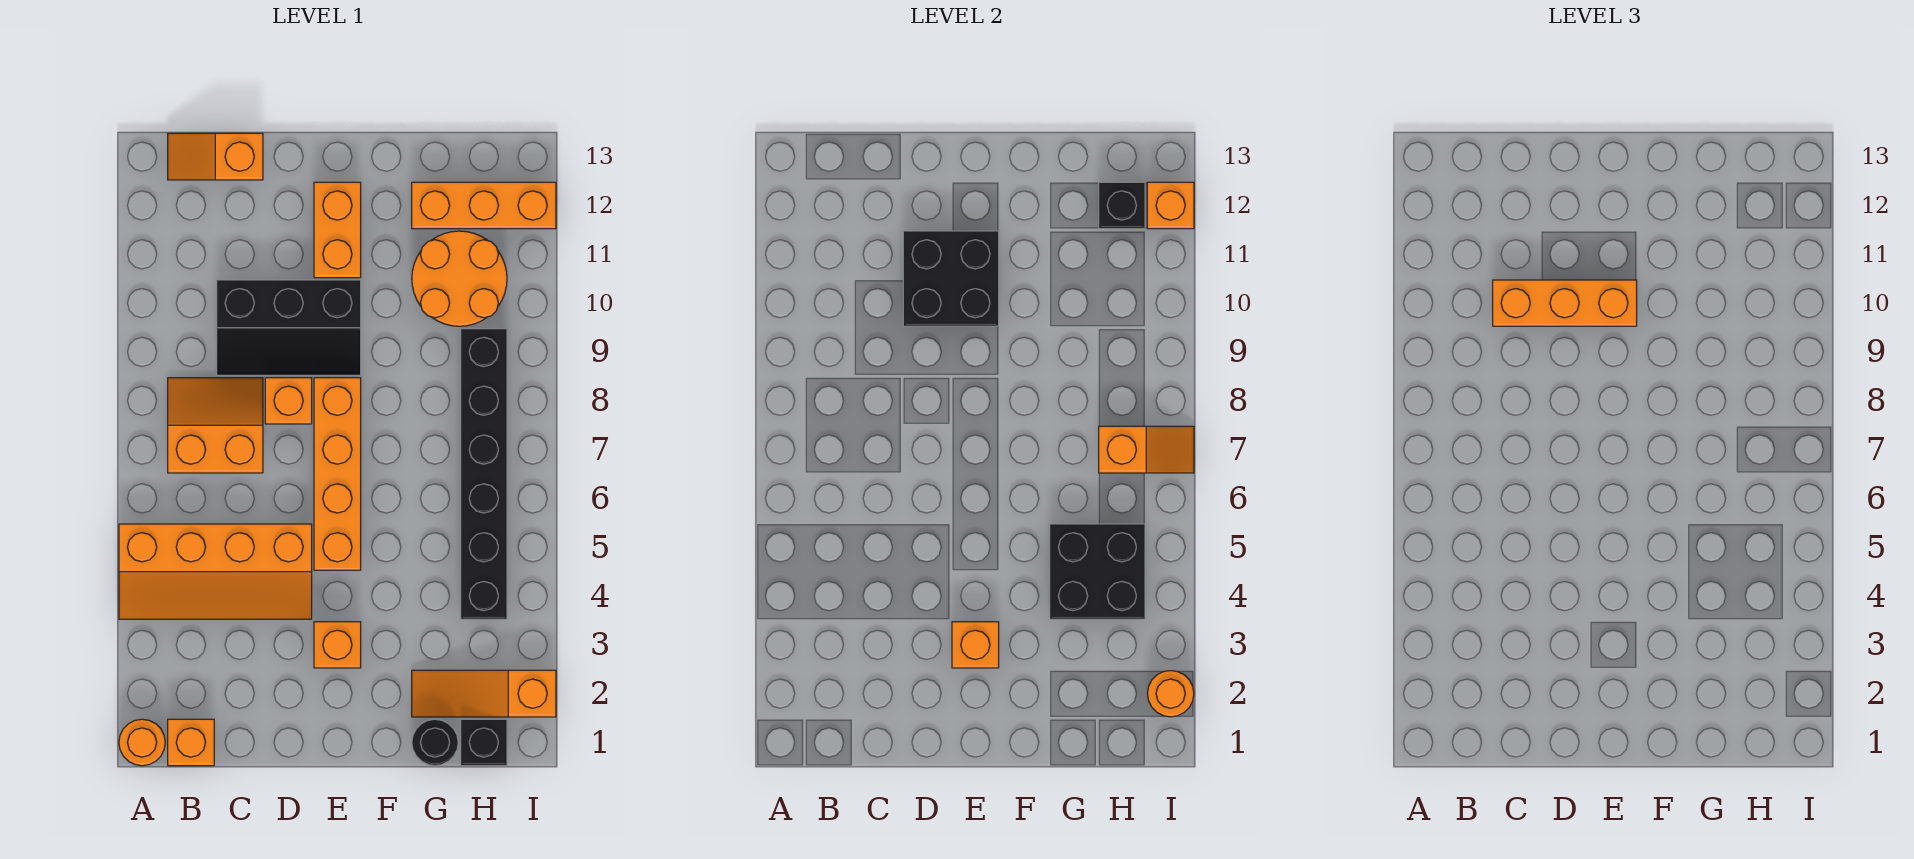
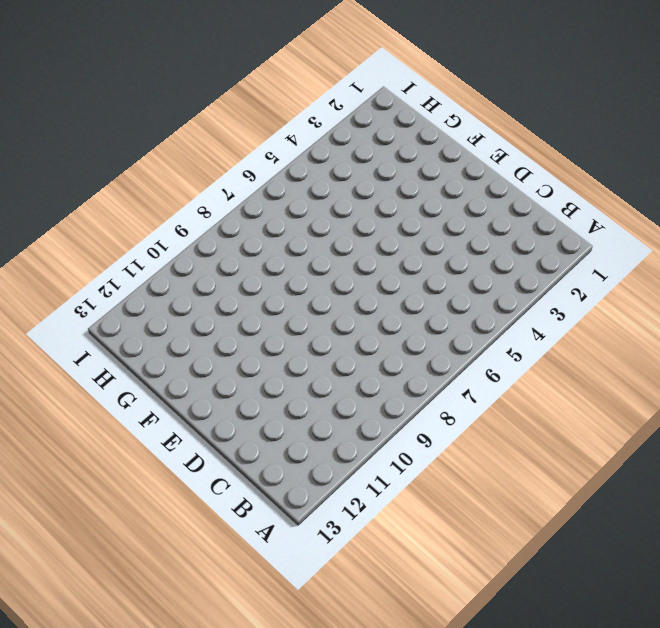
none -> orange round brick A1 level 1
none -> orange slope A4:D5 level 1 top 5
none -> orange brick B1 level 1

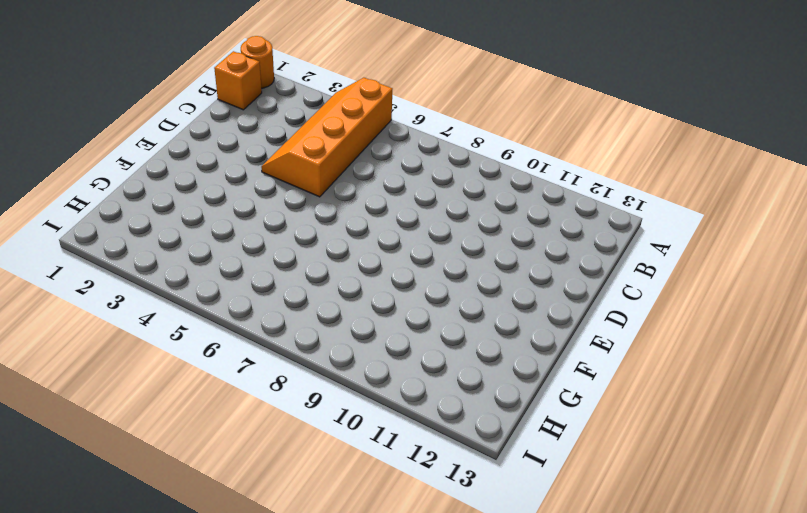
none -> orange slope B7:C8 level 1 top 7
none -> orange slope B13:C13 level 1 top C
none -> black slope C9:E10 level 1 top 10

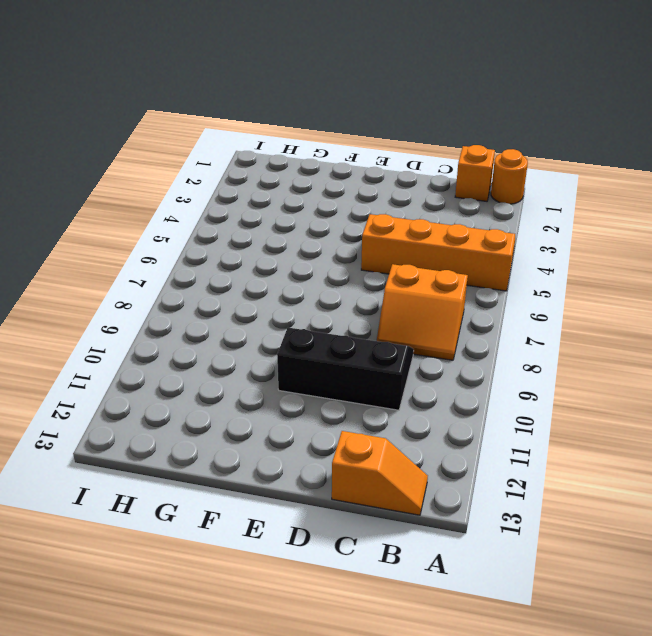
none -> orange brick D8 level 1
none -> orange brick E3 level 1
none -> orange brick E5:E8 level 1

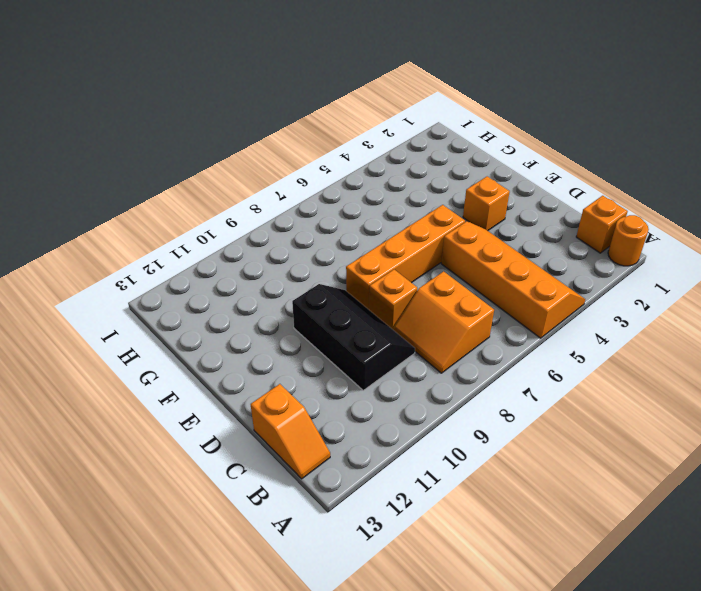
none -> orange brick E11:E12 level 1
none -> black round brick G1 level 1
none -> orange slope G2:I2 level 1 top I

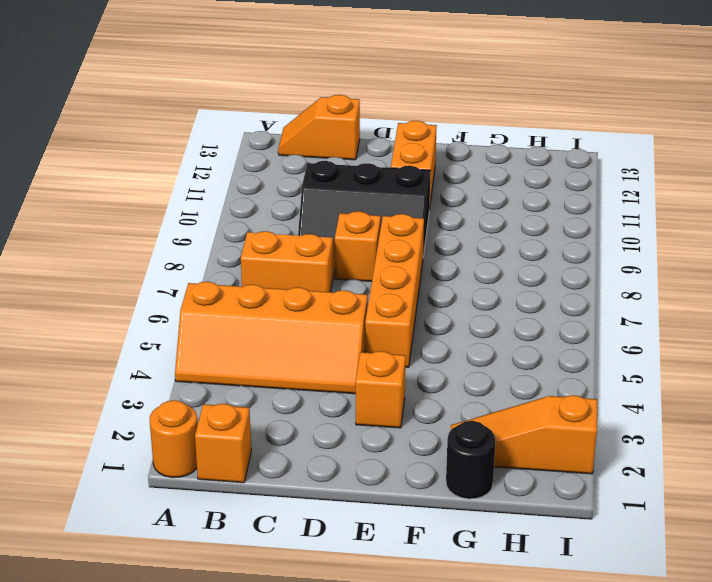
none -> orange round brick G10:H11 level 1
none -> orange brick G12:I12 level 1
none -> black brick H1 level 1

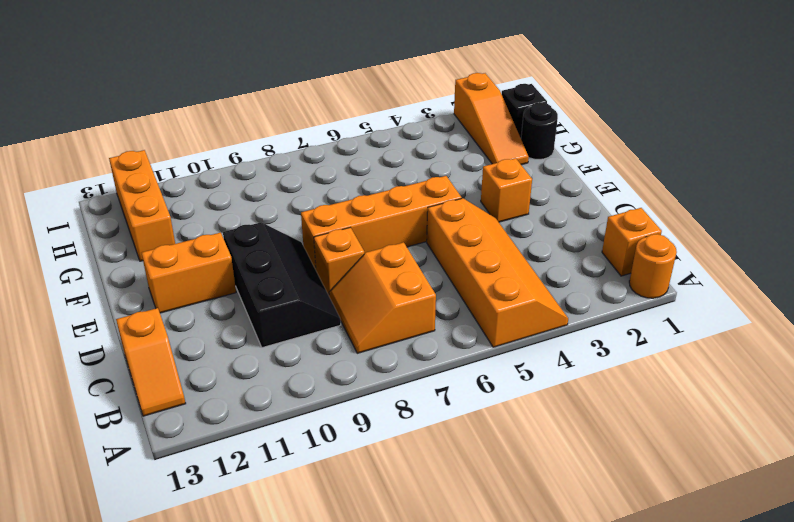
none -> orange round brick G10:H11 level 1
none -> black brick H4:H9 level 1
none -> black brick D10:E11 level 2

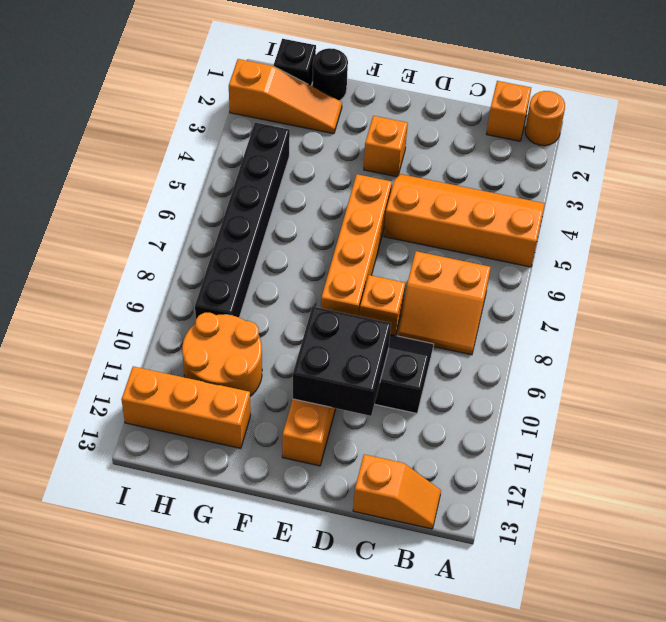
none -> orange brick E3 level 2
none -> black brick G4:H5 level 2
none -> orange slope H7:I7 level 2 top H

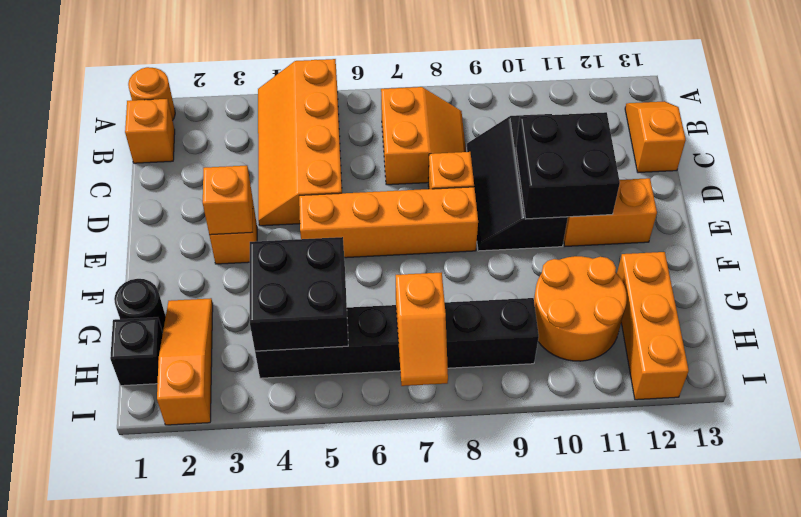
none -> black brick H12 level 2
none -> orange round brick I2 level 2
none -> orange brick I12 level 2

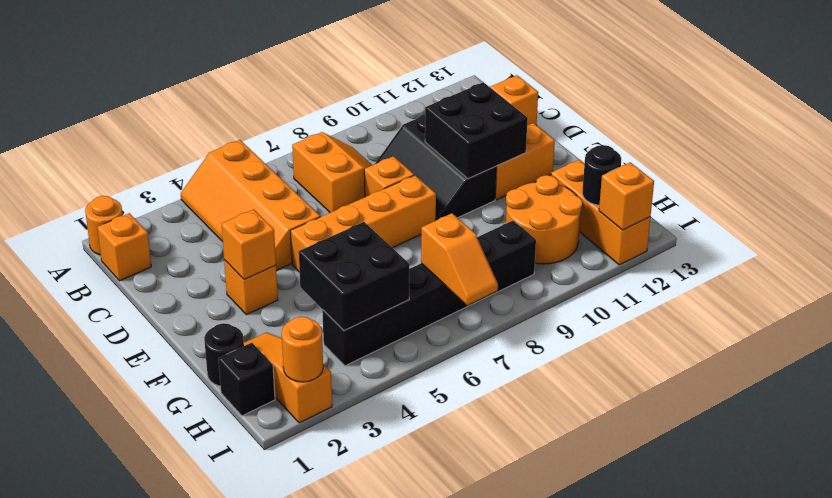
black round brick H12 level 2 -> black brick H12 level 2
none -> orange brick C10:E10 level 3

